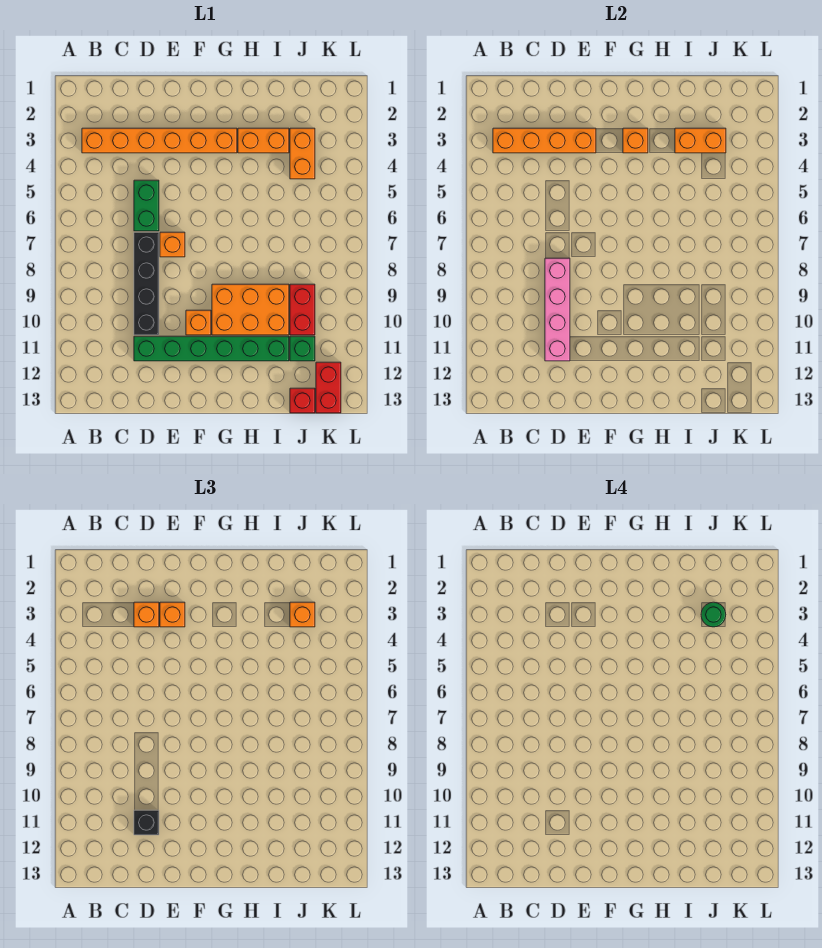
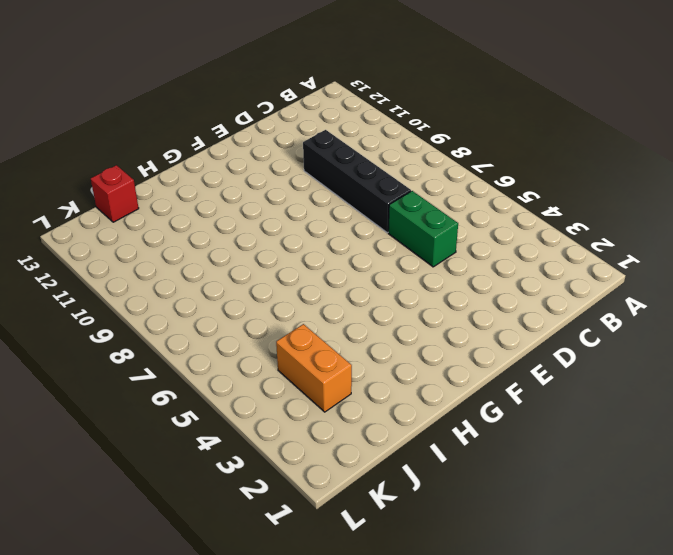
none -> orange brick B3:G3 level 1
none -> green brick D11:I11 level 1
none -> orange brick E7 level 1

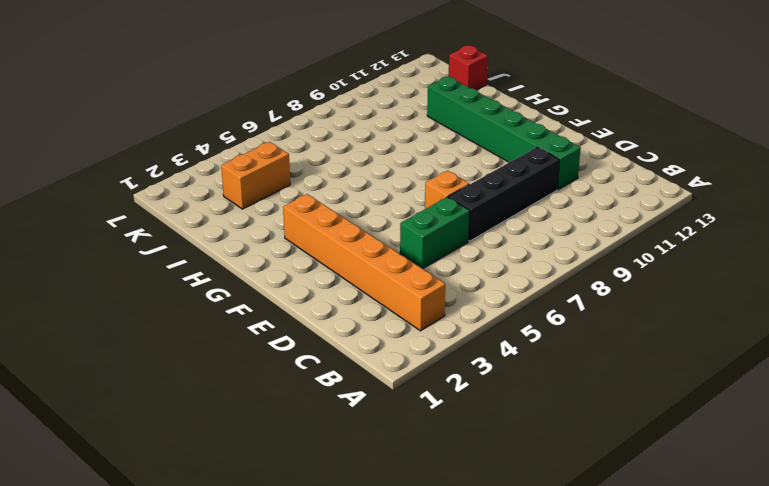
none -> orange brick F10 level 1
none -> orange brick G9:I10 level 1
none -> orange brick H3:I3 level 1

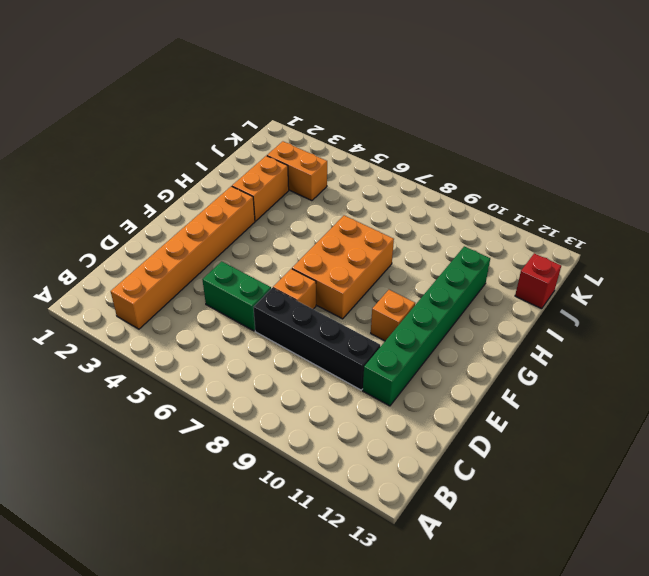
orange brick F7:H8 level 1 -> orange brick G9:I10 level 1
none -> red brick J9:J10 level 1
none -> green brick J11 level 1
none -> red brick K12:K13 level 1

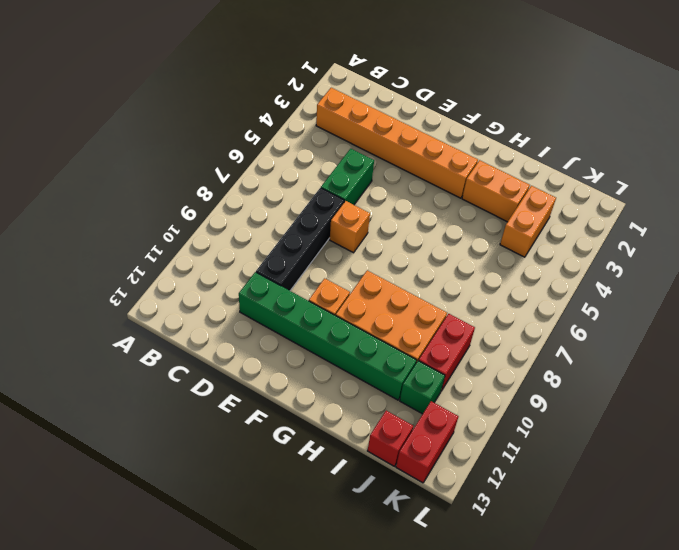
none -> orange brick B3:E3 level 2
none -> pink brick D8:D11 level 2
none -> orange brick G3 level 2

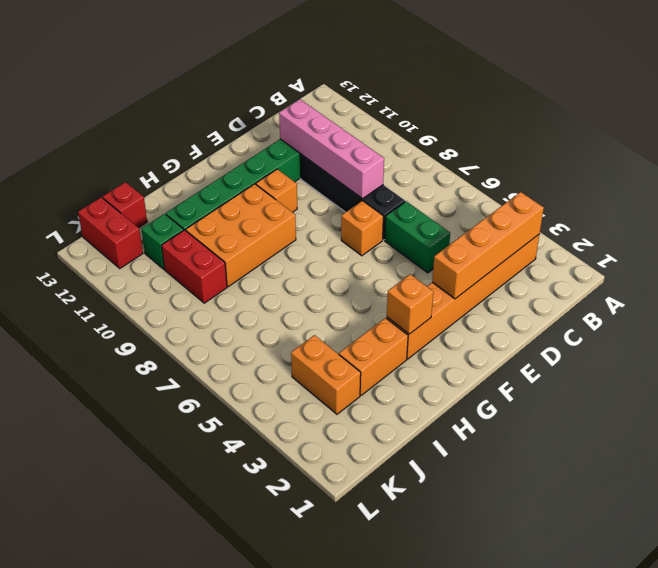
none -> orange brick I3:J3 level 2
none -> orange brick D3 level 3
none -> black brick D11 level 3

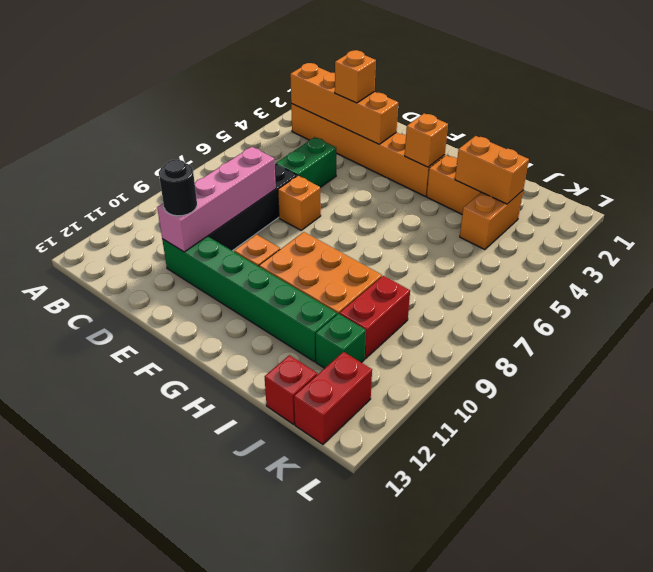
black round brick D11 level 3 -> black brick D11 level 3
none -> orange brick E3 level 3
none -> orange brick J3 level 3
none -> green round brick J3 level 4

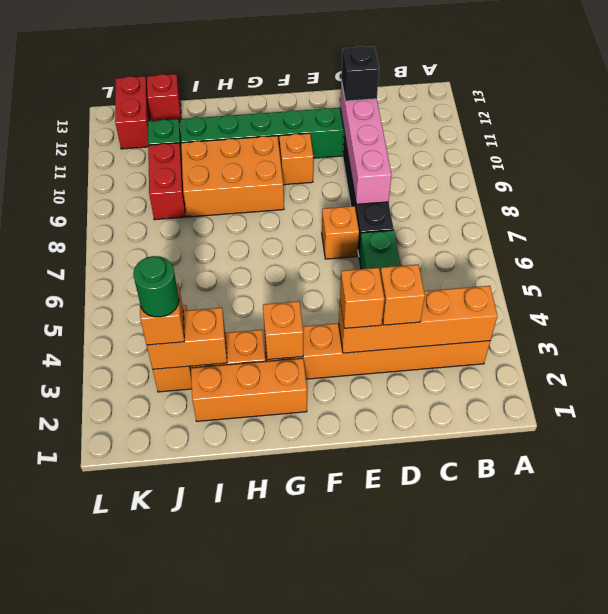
orange brick G2:I2 level 1 -> none

